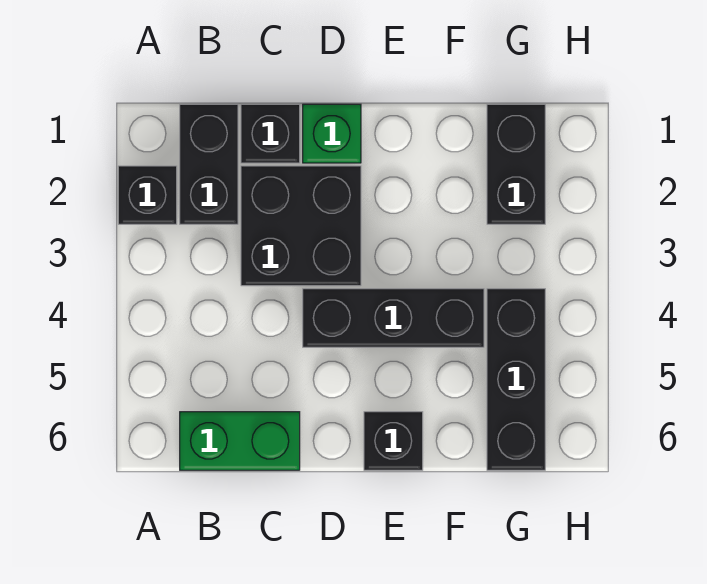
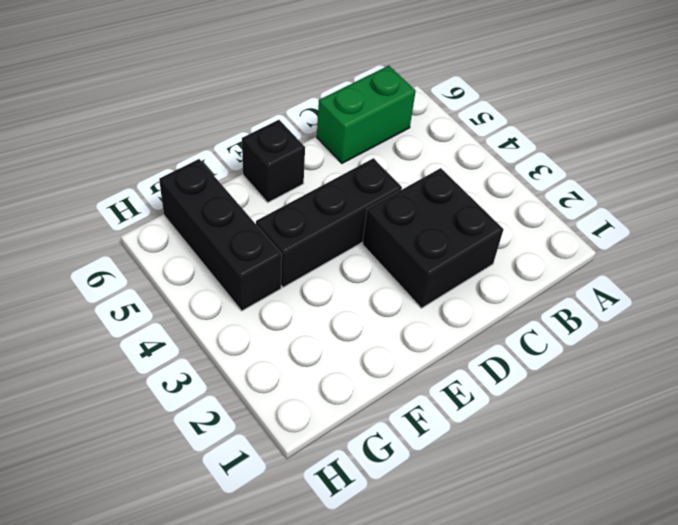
none -> black brick A2 level 1
none -> black brick B1:B2 level 1

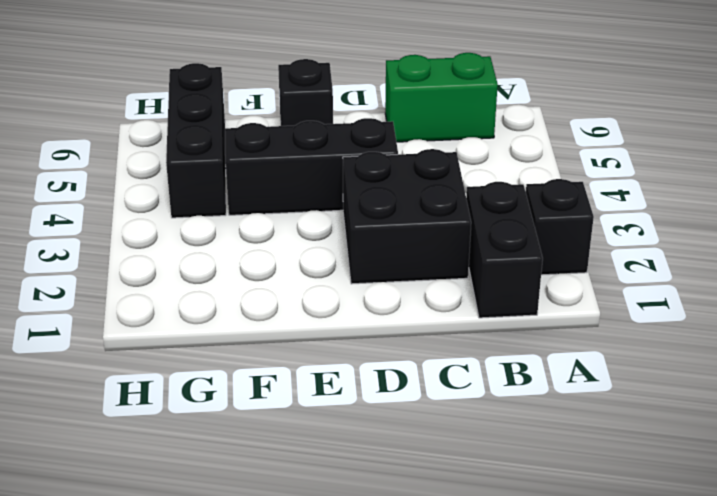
none -> black brick C1 level 1
none -> green brick D1 level 1

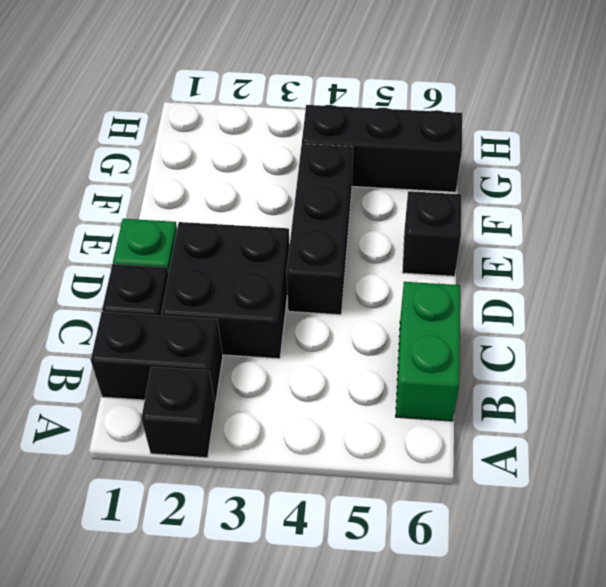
none -> black brick G1:G2 level 1

